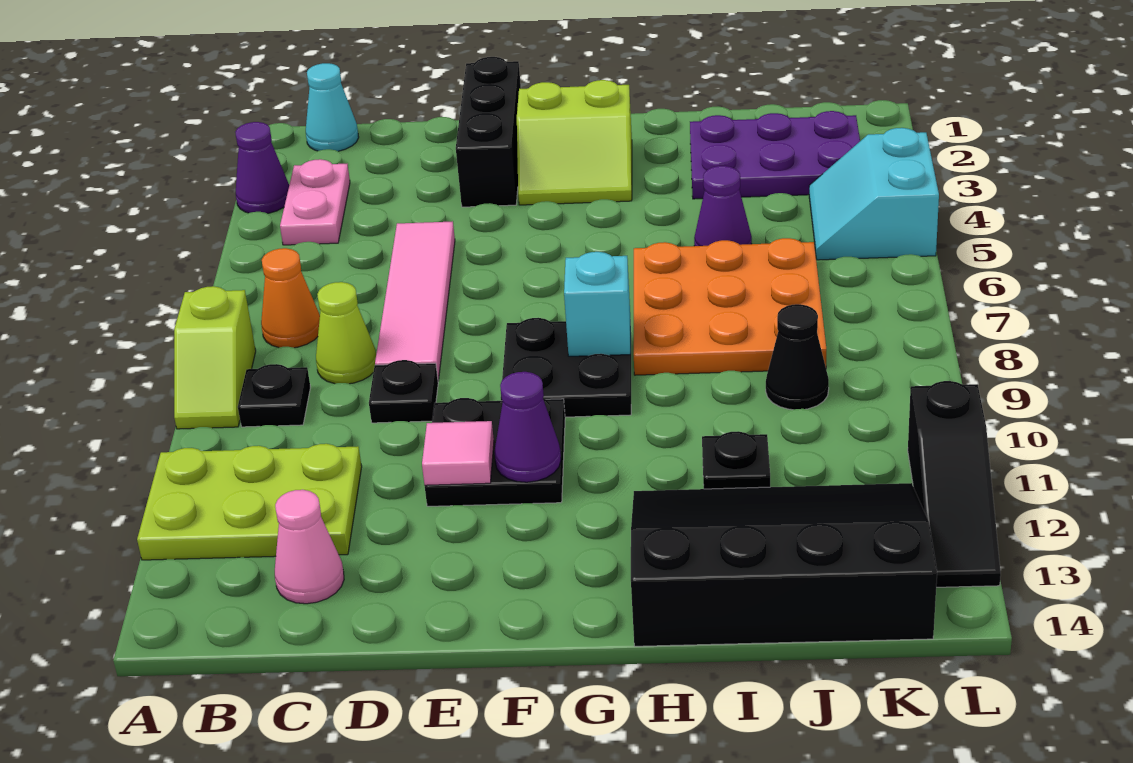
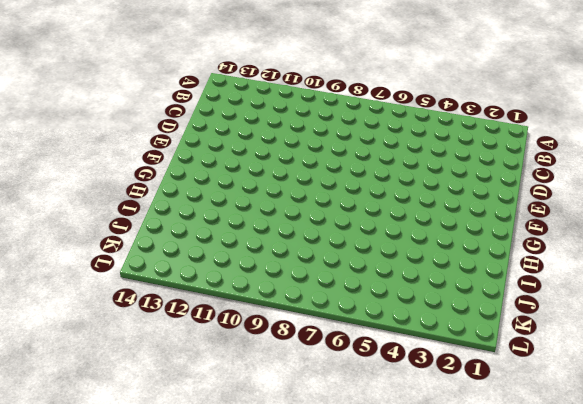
none -> purple cone A3 level 1
none -> lime slope A8:A9 level 1 top 8
none -> lime plate A11:C12 level 1

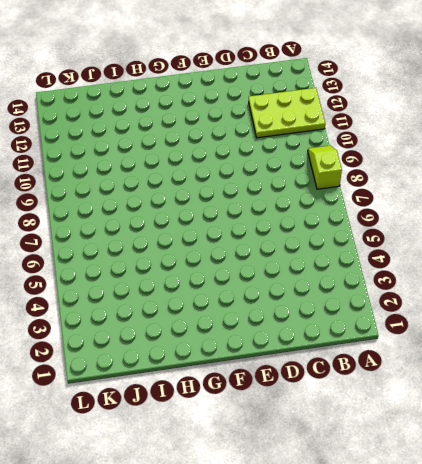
none -> purple cone A3 level 1
none -> cyan cone B1 level 1
none -> pink plate B3:B4 level 1

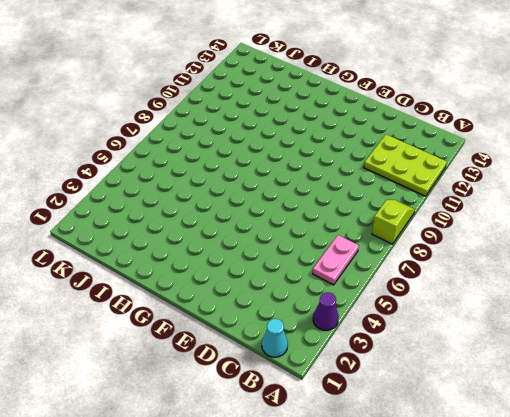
pink plate B5:B6 level 1 -> pink plate B3:B4 level 1
none -> orange cone B7 level 1
none -> black plate B9 level 1
none -> lime cone C8 level 1

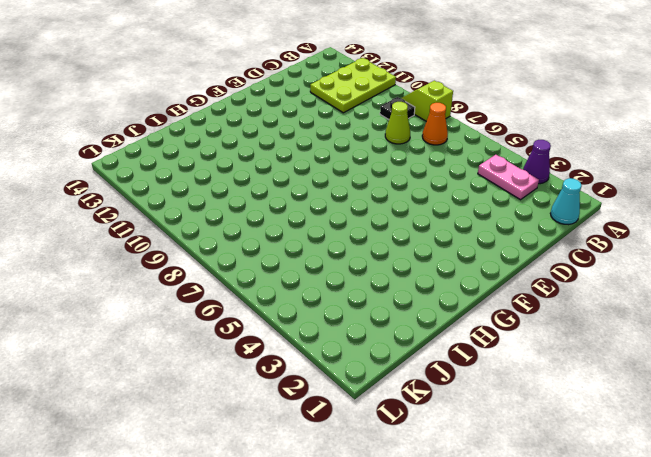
none -> pink cone C13 level 1
none -> pink tile D5:D8 level 1
none -> black plate D9 level 1

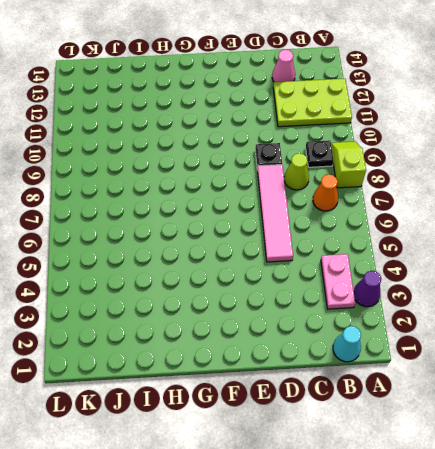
none -> black brick E1:E3 level 1
none -> black plate E10:F11 level 1
none -> lime slope F2:G3 level 1 top 2

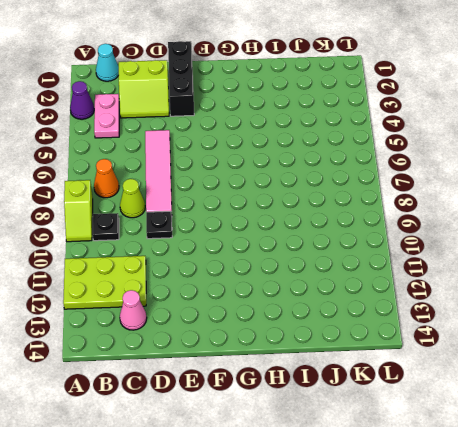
lime slope C2:D3 level 1 top 2 -> lime slope F2:G3 level 1 top 2
none -> black plate E10:F11 level 1
none -> black plate F8:G9 level 1
none -> orange plate H6:J8 level 1

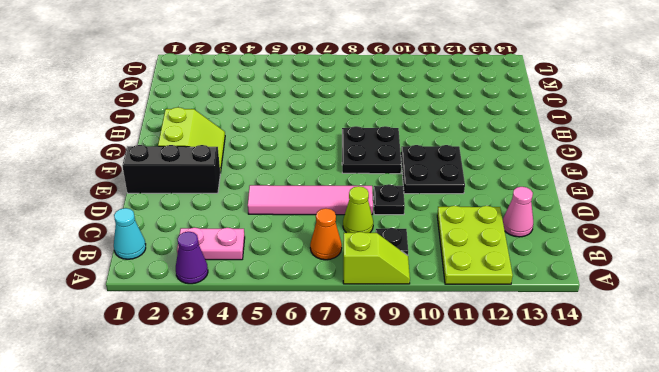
none -> orange plate H6:J8 level 1
none -> black slope H12:K14 level 1 top 14
none -> purple plate I2:K3 level 1

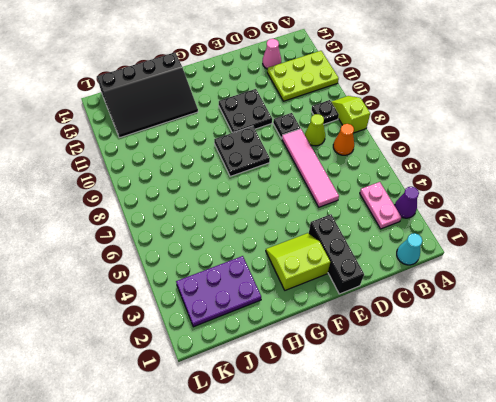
none -> orange plate H6:J8 level 1
none -> purple cone I5 level 1
none -> black plate I11 level 1

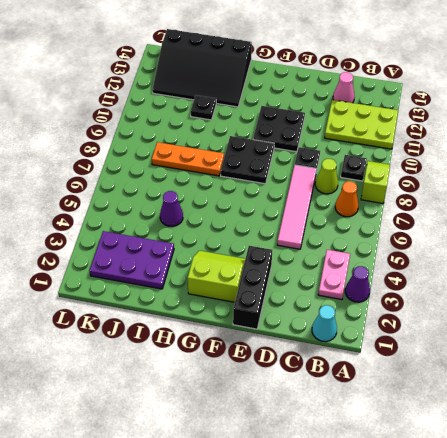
orange plate H8:J8 level 1 -> orange plate H6:J8 level 1
none -> black cone J9 level 1
none -> cyan slope K4:L5 level 1 top L
none -> black slope L11:L13 level 1 top 11

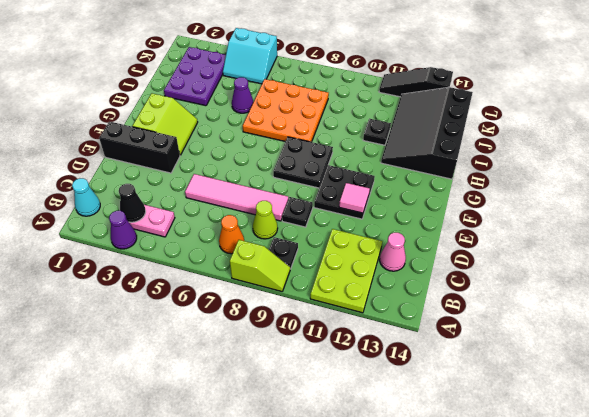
black cone B3 level 2 -> black cone J9 level 1
black slope L11:L13 level 1 top 13 -> black slope L11:L13 level 1 top 11
none -> purple cone F11 level 2
none -> cyan brick G8 level 2

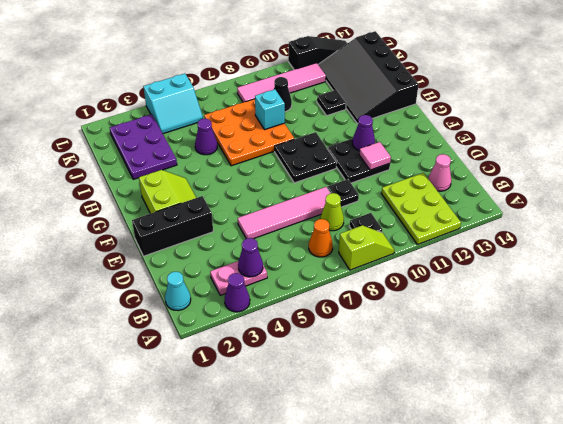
purple cone B4 level 2 -> none
cyan brick I8 level 2 -> cyan brick G8 level 2
pink tile K8:K11 level 1 -> none

